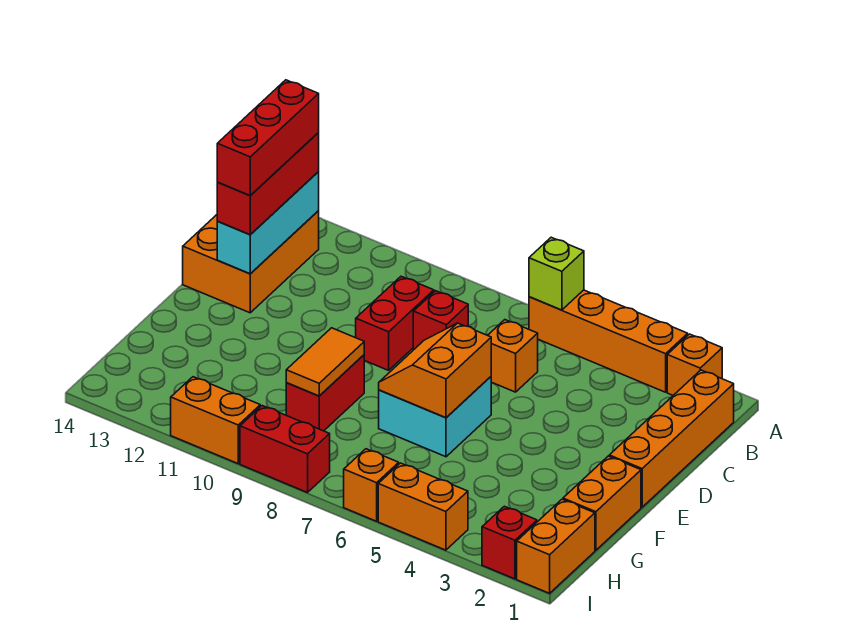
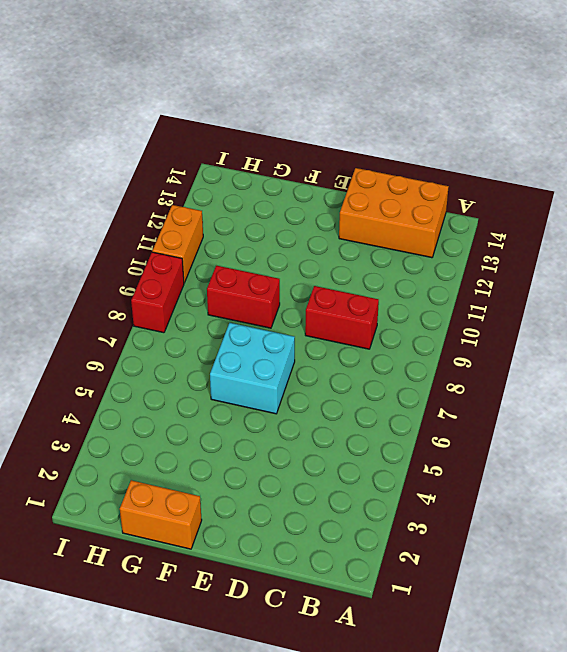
none -> orange brick A2 level 1
none -> orange brick A3:A6 level 1
none -> orange brick B1:E1 level 1

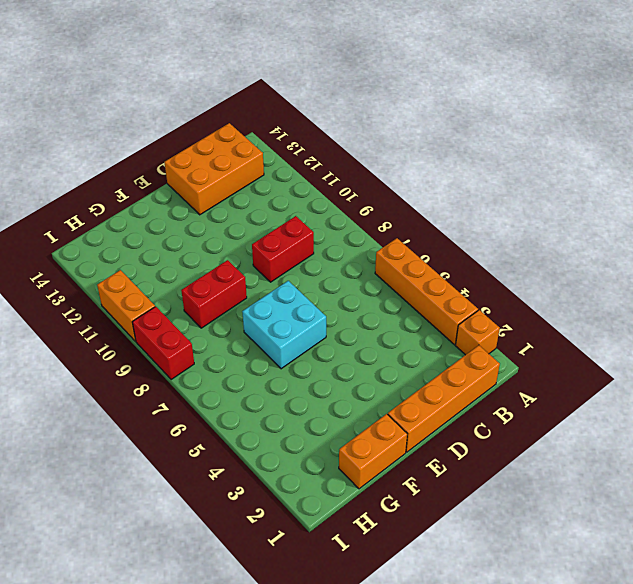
none -> orange brick C6 level 1
none -> red brick C8 level 1
none -> orange brick H1:I1 level 1

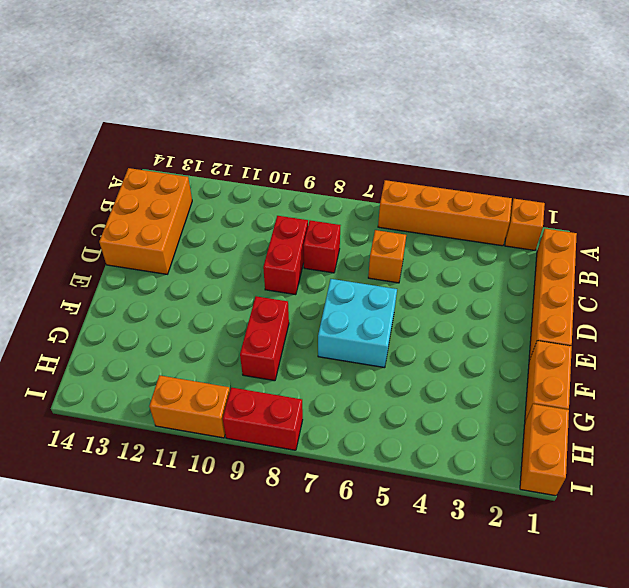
none -> red brick I2 level 1
none -> orange brick I4:I5 level 1
none -> orange brick I6 level 1

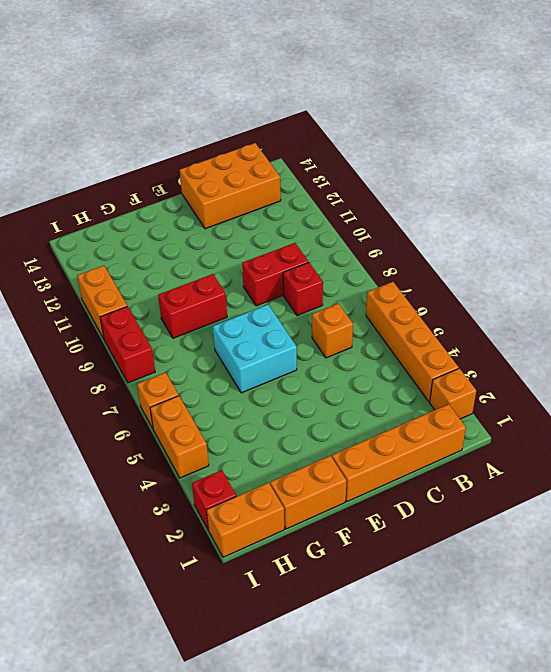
none -> lime brick A6 level 2
none -> cyan brick B13:D13 level 2
none -> orange slope E6:F7 level 2 top 6

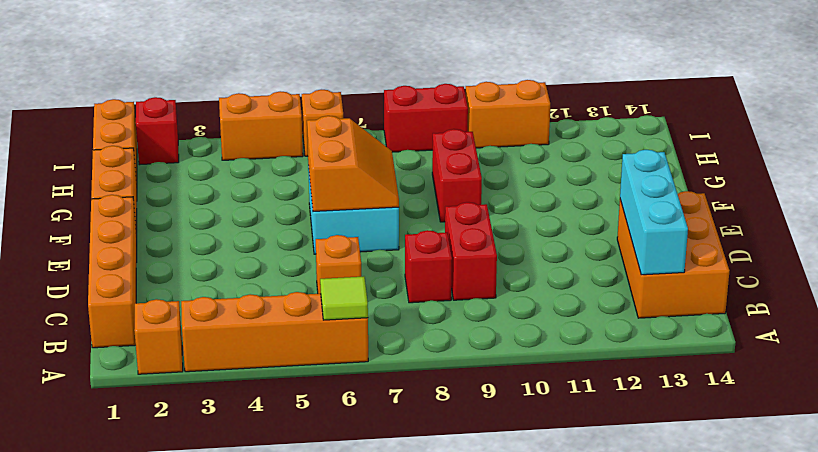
lime tile A6 level 2 -> lime brick A6 level 2
none -> orange tile F9:G9 level 2
none -> red brick B13:D13 level 3
none -> red brick B13:D13 level 4

